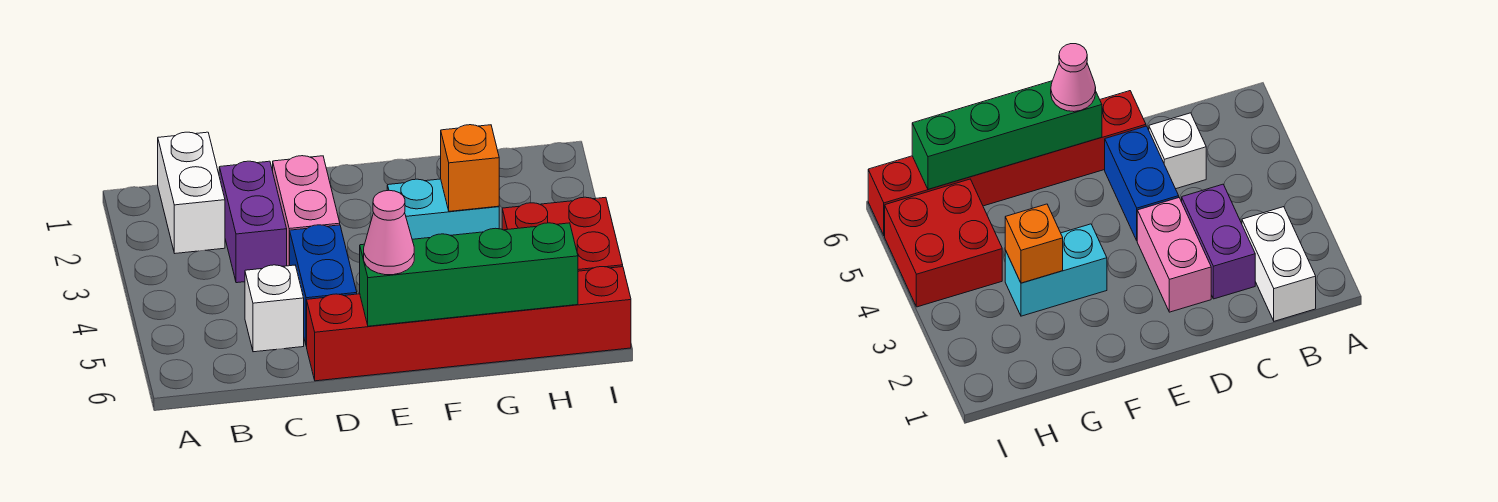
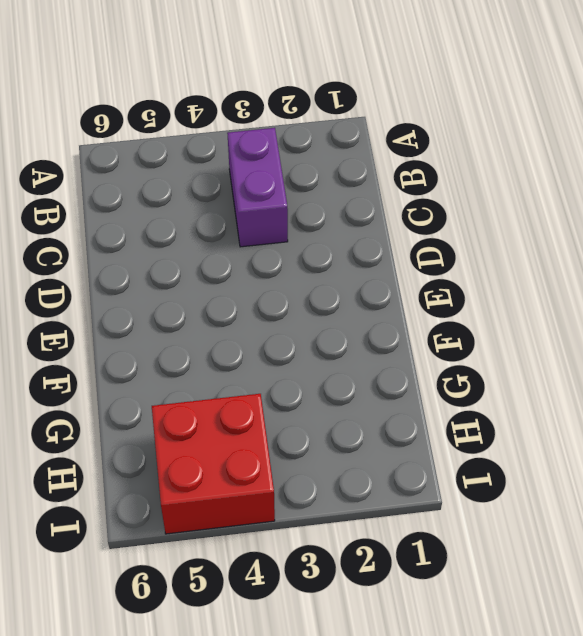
purple brick B3:C3 level 1 -> purple brick C2:C3 level 1
none -> white brick B1:B2 level 1
none -> white brick C5 level 1

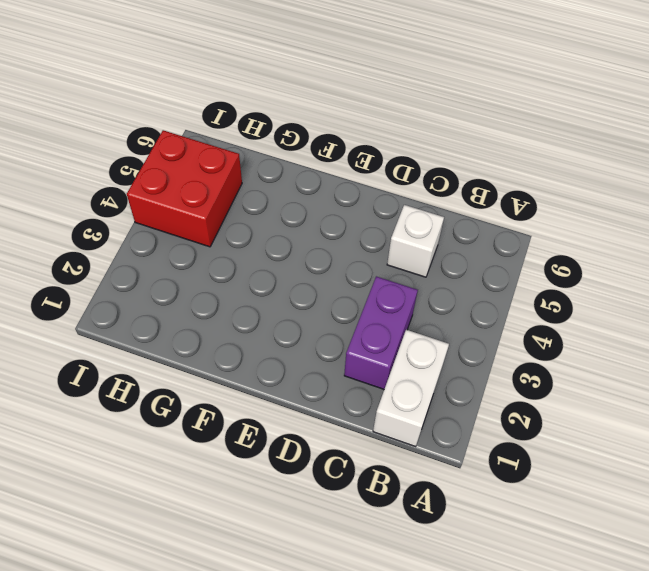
none -> pink brick D2:D3 level 1
none -> blue brick D4:D5 level 1

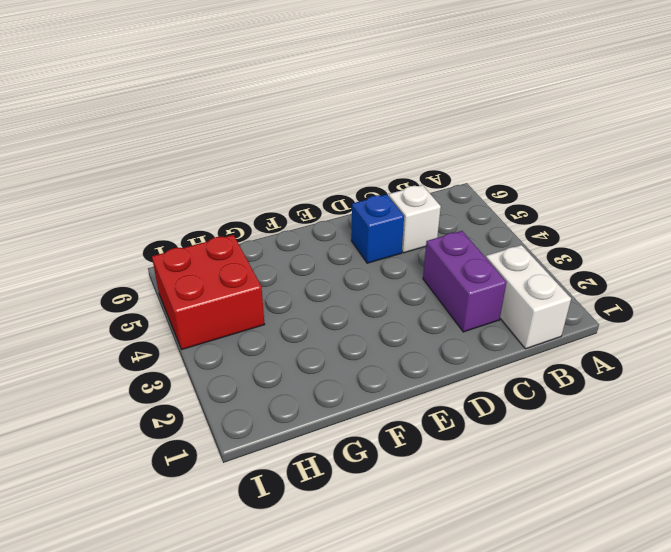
blue brick D5 level 1 -> blue brick D4:D5 level 1
none -> pink brick D2:D3 level 1
none -> red brick D6:I6 level 1

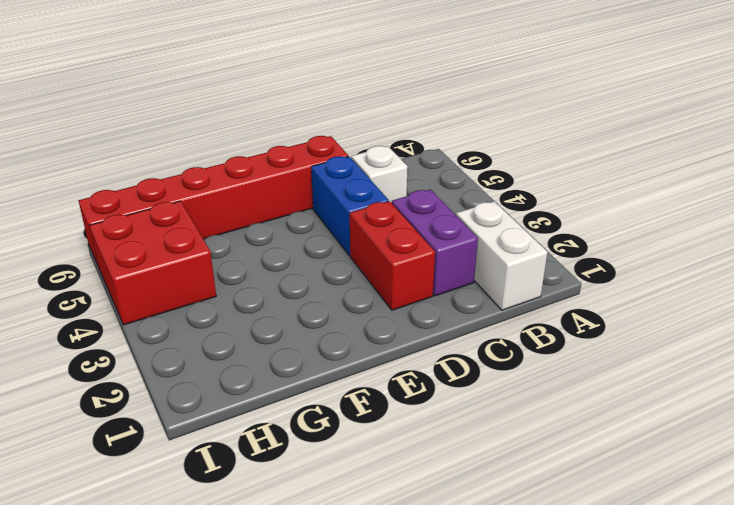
red brick D2:D3 level 1 -> pink brick D2:D3 level 1
none -> cyan brick F3:G3 level 1
none -> green brick E6:H6 level 2

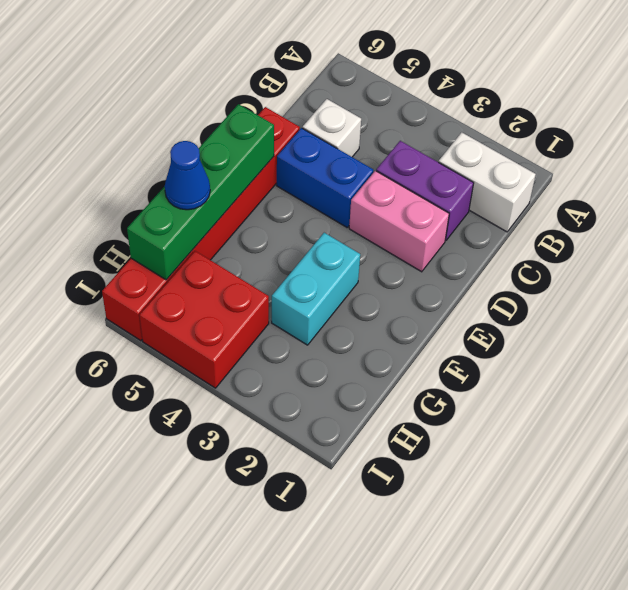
blue cone G6 level 3 -> none
none -> orange brick G3 level 2
none -> pink cone E6 level 3

